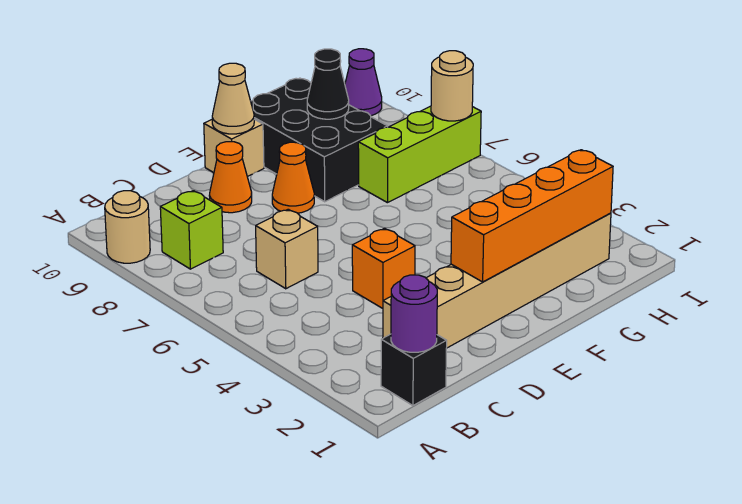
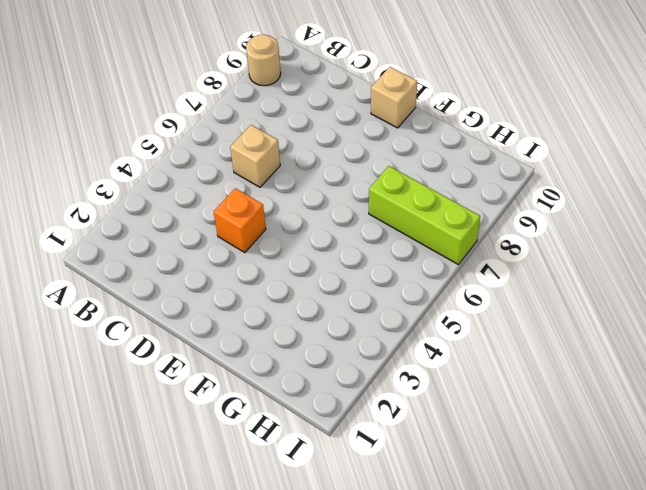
none -> black brick B1 level 1
none -> lime brick B8 level 1
none -> tan brick C2:H2 level 1

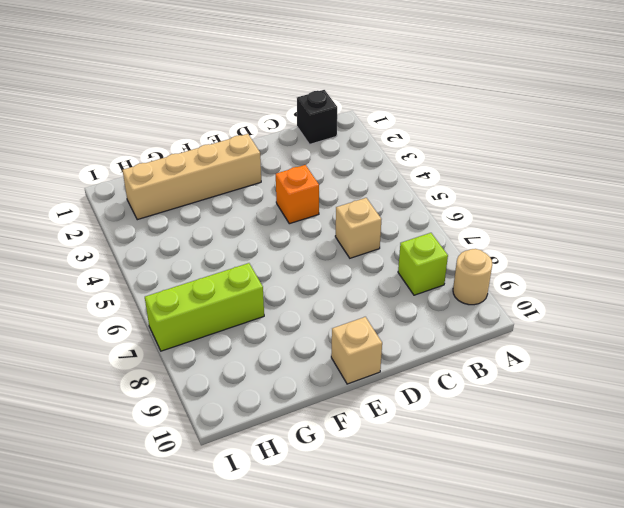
tan brick E2:H2 level 1 -> tan brick C2:H2 level 1
none -> orange cone D9 level 1
none -> orange cone E8 level 1
none -> black brick F8:G10 level 1

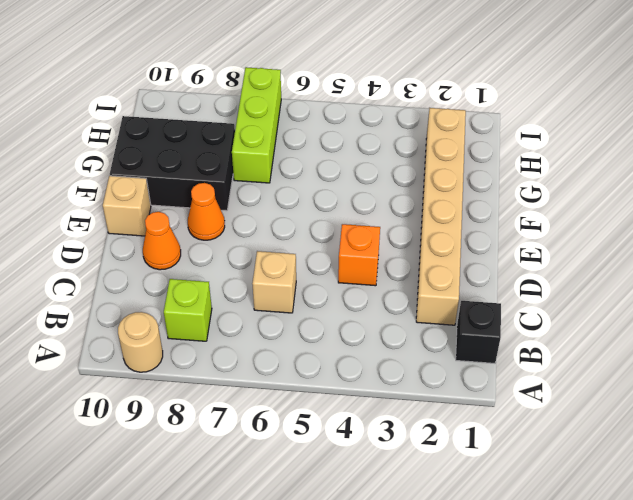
none -> purple cone I10 level 1
none -> purple round brick B1 level 2
none -> orange brick E2:H2 level 2

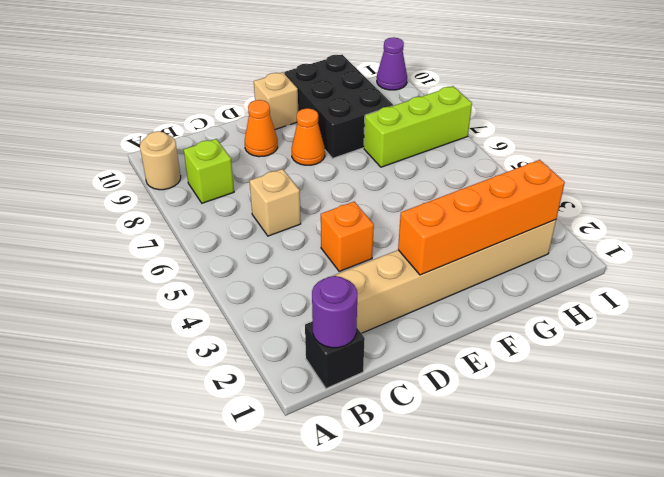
none -> tan cone E10 level 2
none -> black cone G9 level 2
none -> tan round brick I7 level 2

